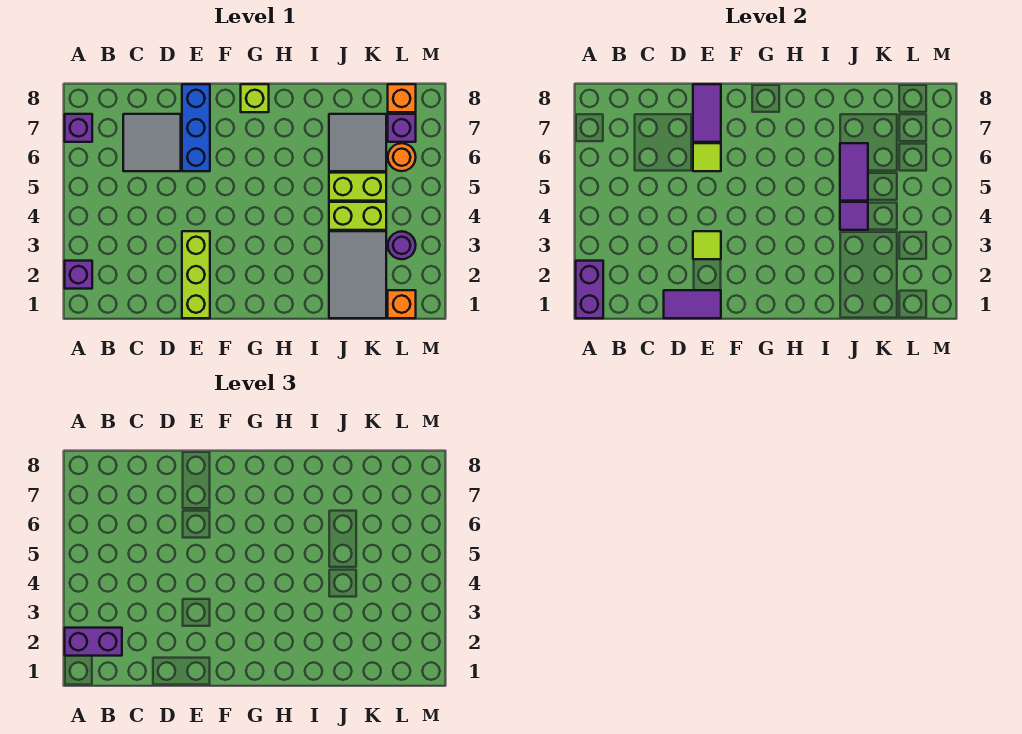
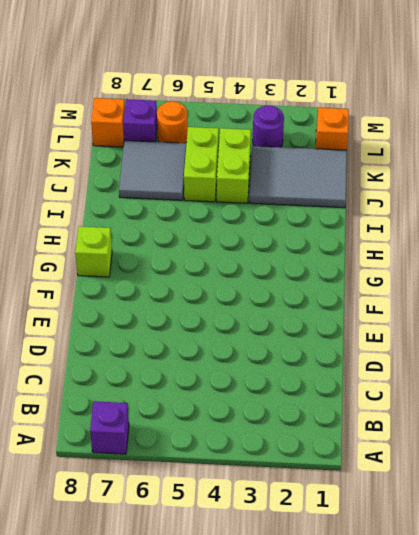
none -> purple brick A2 level 1
none -> grey tile C6:D7 level 1
none -> lime brick E1:E3 level 1

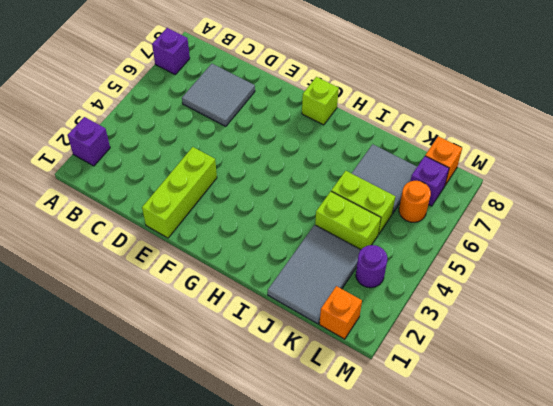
none -> blue brick E6:E8 level 1
none -> purple brick A1:A2 level 2
none -> purple tile D1:E1 level 2

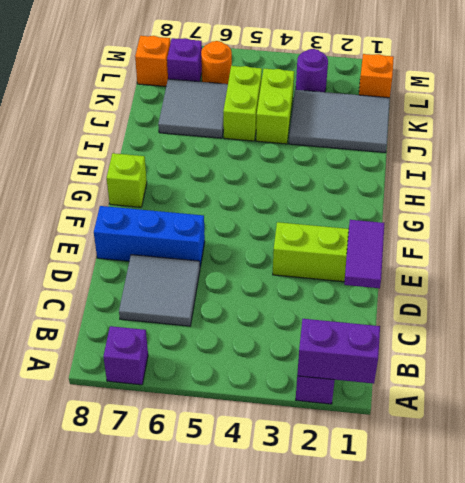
none -> lime tile E3 level 2
none -> lime tile E6 level 2
none -> purple tile E7:E8 level 2

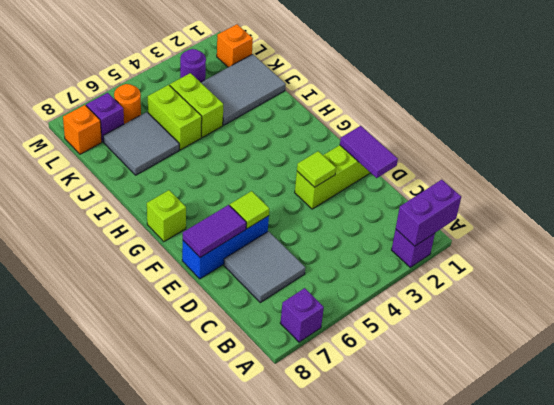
none -> purple tile J4 level 2
none -> purple tile J5:J6 level 2
none -> purple brick A2:B2 level 3

